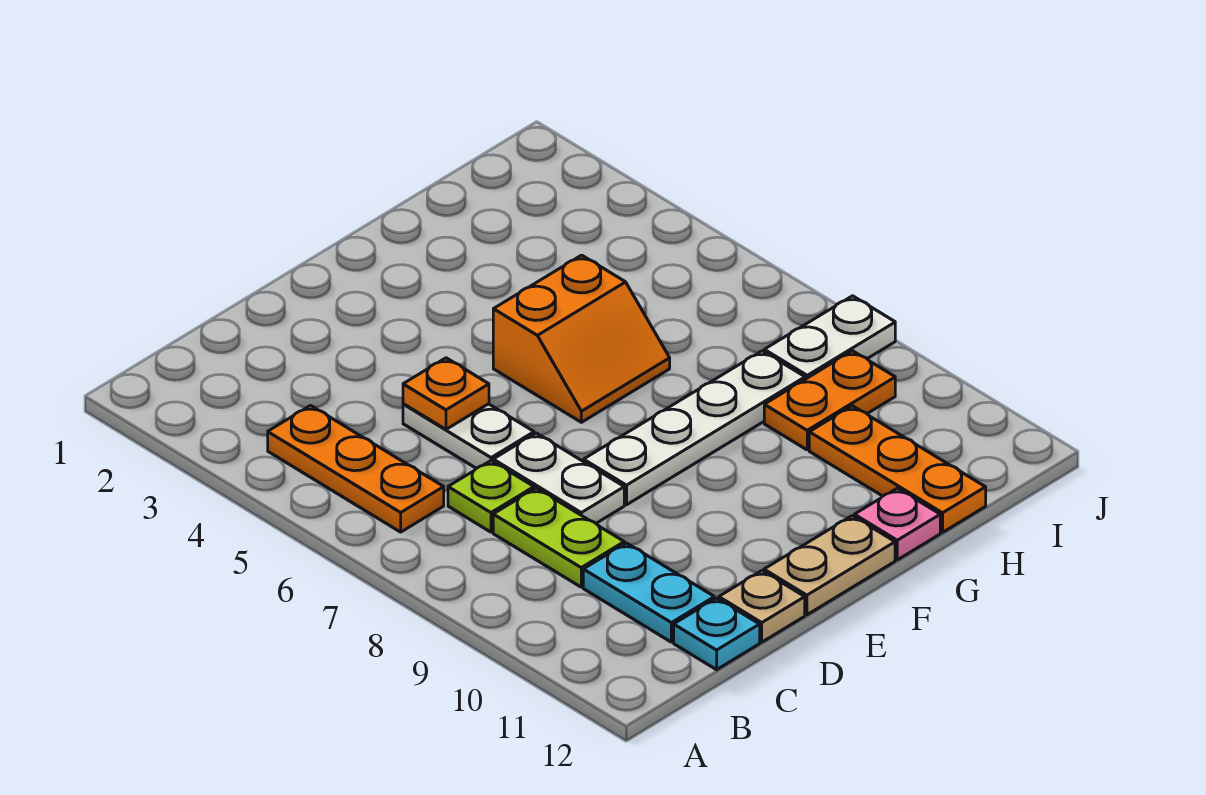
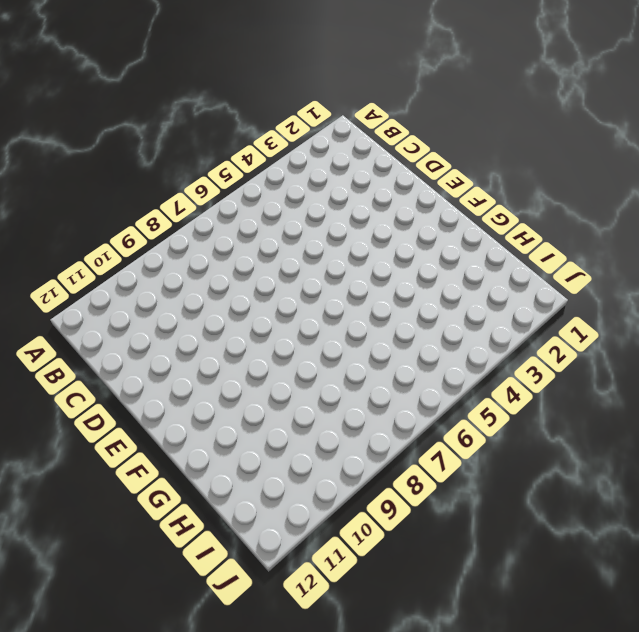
none -> orange plate B4:B6 level 1
none -> lime plate C7 level 1
none -> lime plate C8:C9 level 1

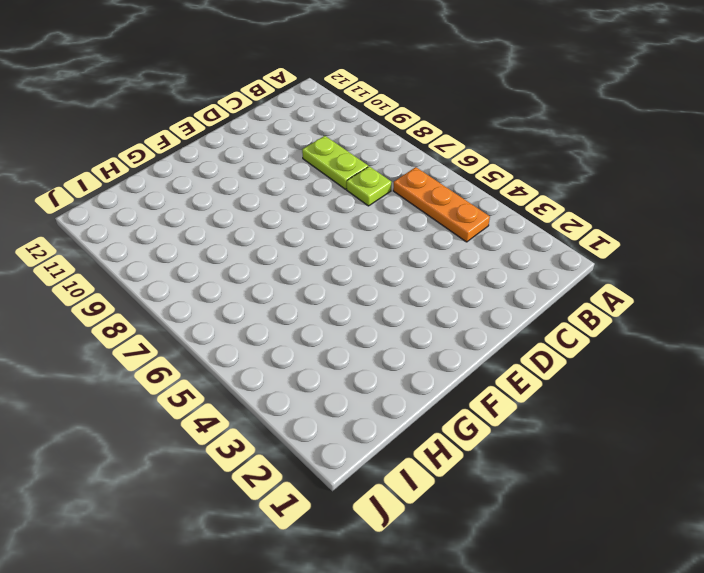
none -> cyan plate C10:C11 level 1
none -> cyan plate C12 level 1
none -> white plate D5:D6 level 1

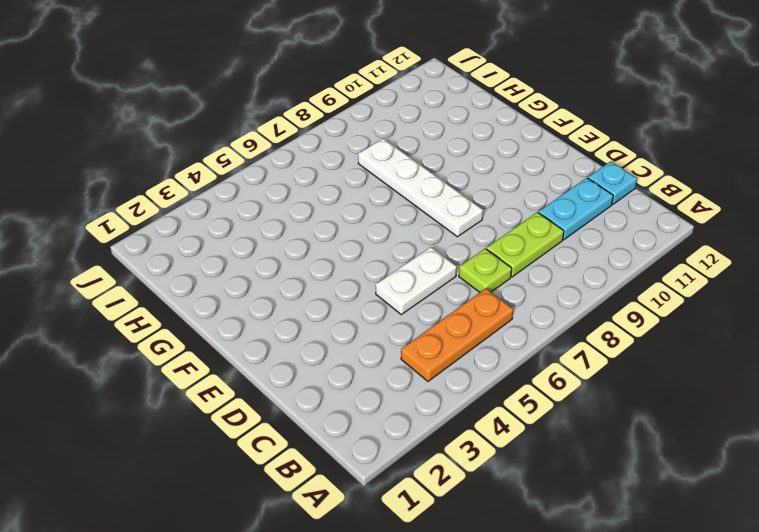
none -> white plate D7:D8 level 1
none -> tan plate D12 level 1
none -> tan plate E12:F12 level 1

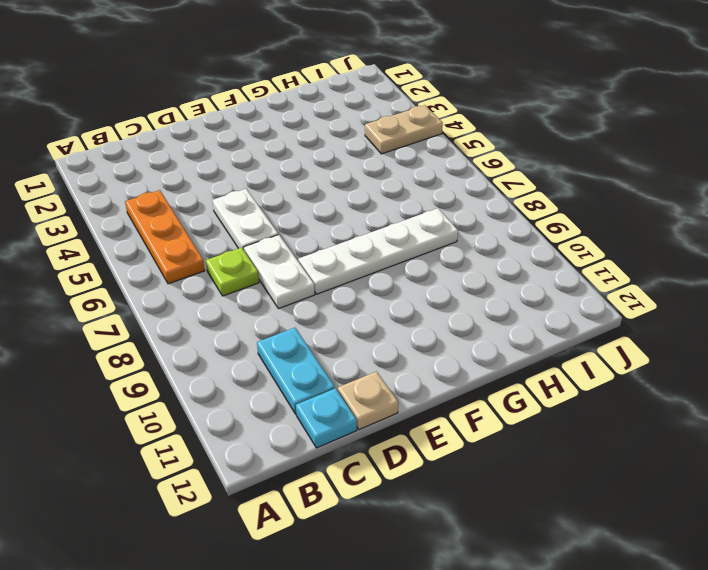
tan plate I4:J4 level 1 -> tan plate E12:F12 level 1
none -> lime plate C8:C9 level 1
none -> orange slope F5:G6 level 1 top 5
none -> pink plate G12 level 1

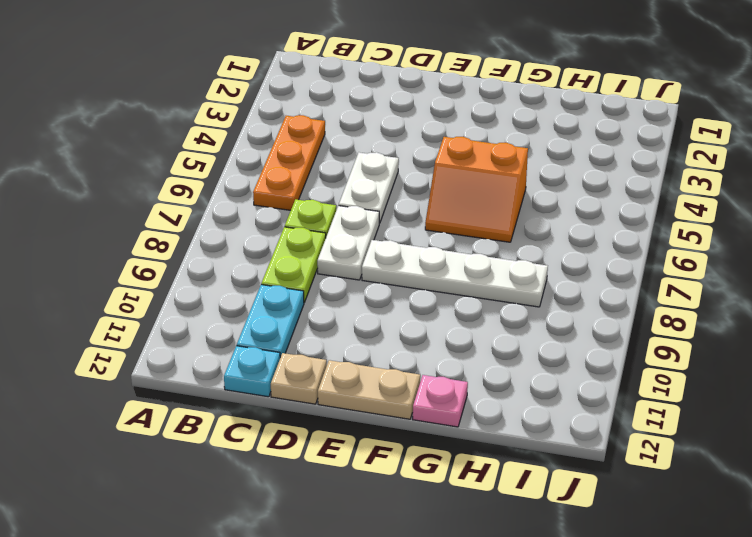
none -> orange plate H9:I9 level 1
none -> orange plate H10:H12 level 1
none -> white plate I8:J8 level 1

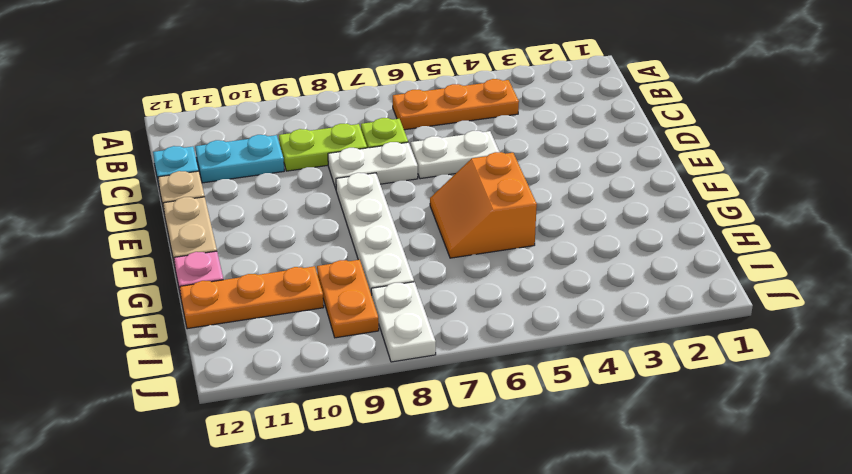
none -> orange plate D5 level 2

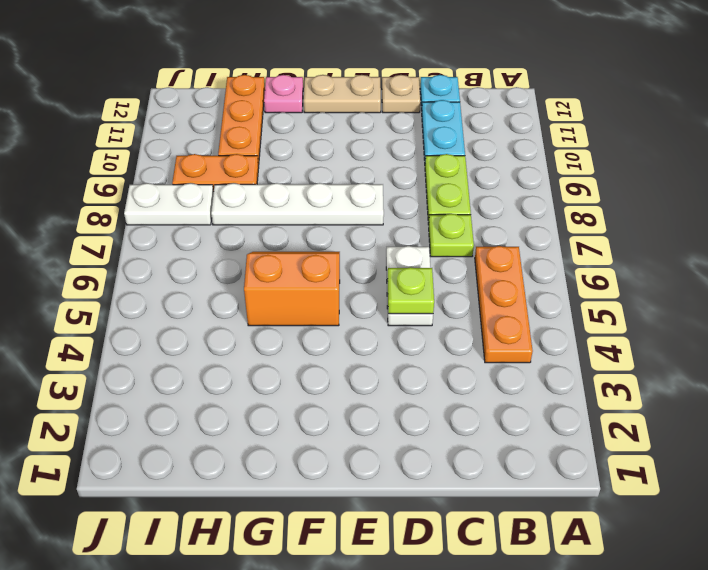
lime plate D5 level 2 -> orange plate D5 level 2
none -> white plate D7:D8 level 1

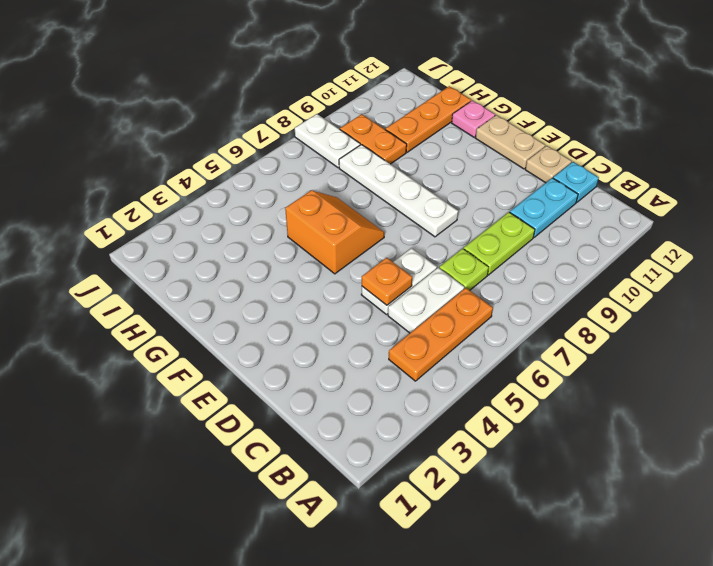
white plate C5:C6 level 1 -> white plate D7:D8 level 1

